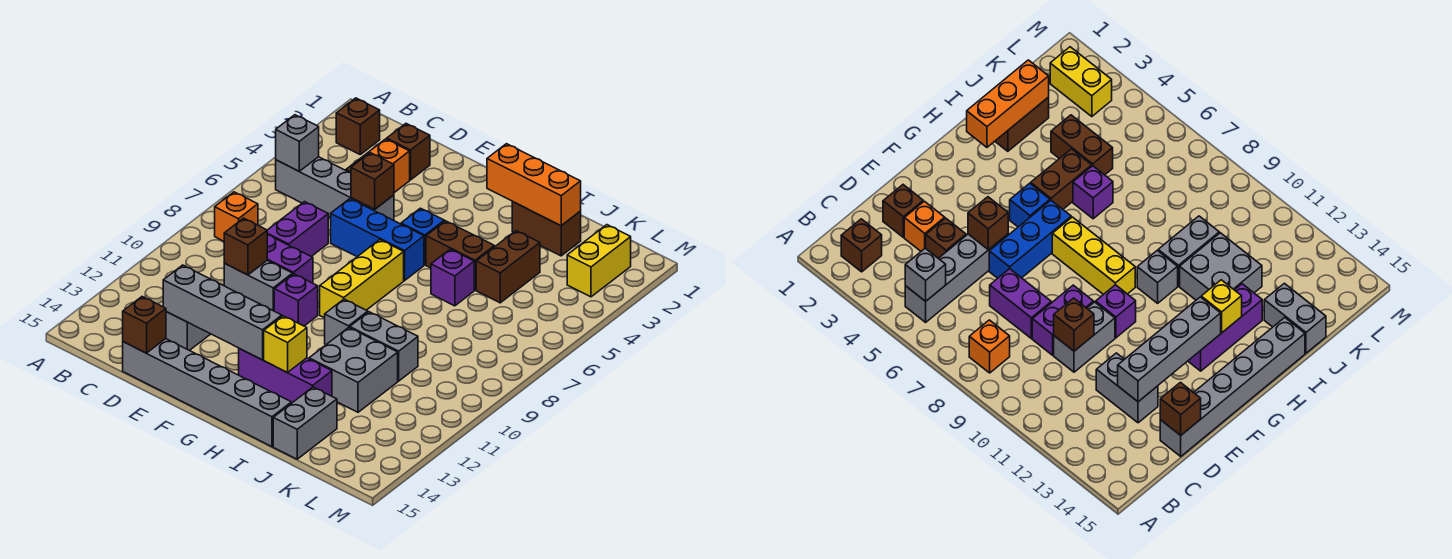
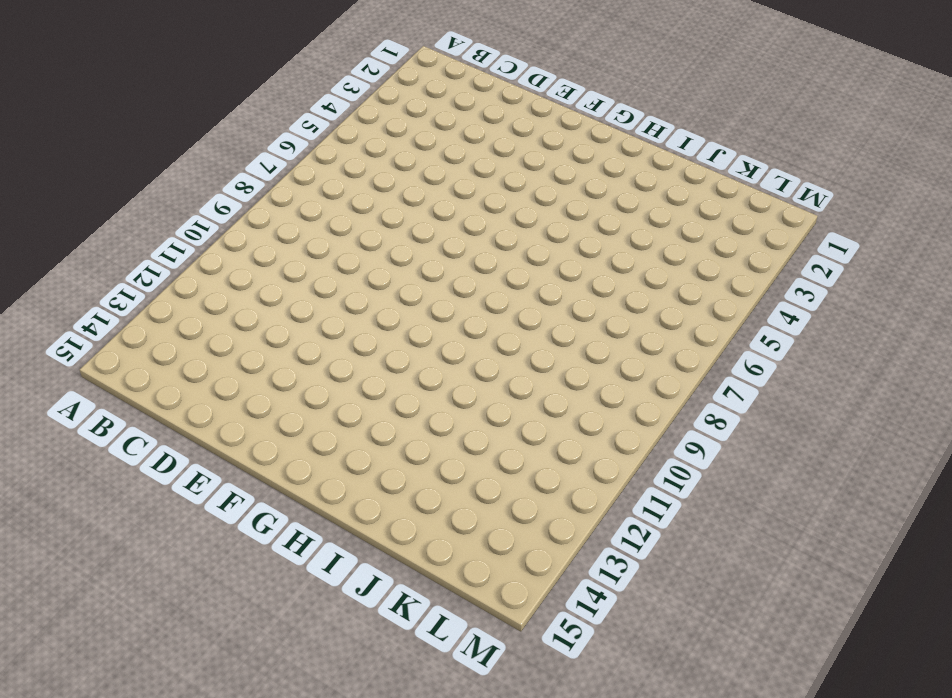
none -> brown brick B2 level 1
none -> grey brick B5:E5 level 1
none -> orange brick B8 level 1
none -> brown brick D2 level 1

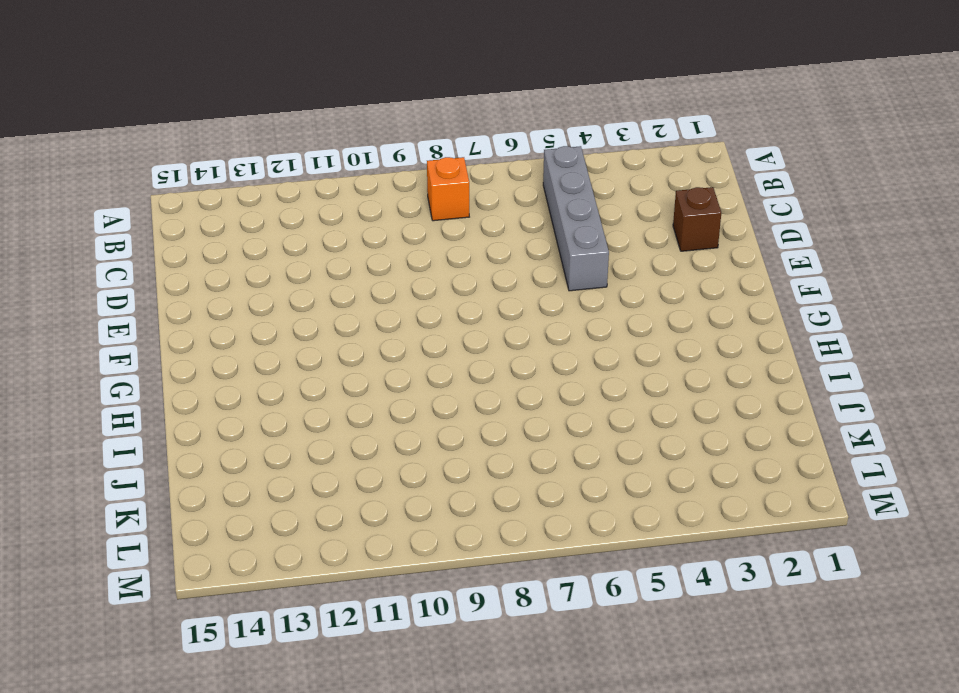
none -> brown brick B2 level 1
none -> orange brick D3 level 1
none -> brown brick D4 level 1
none -> purple brick D7:D8 level 1

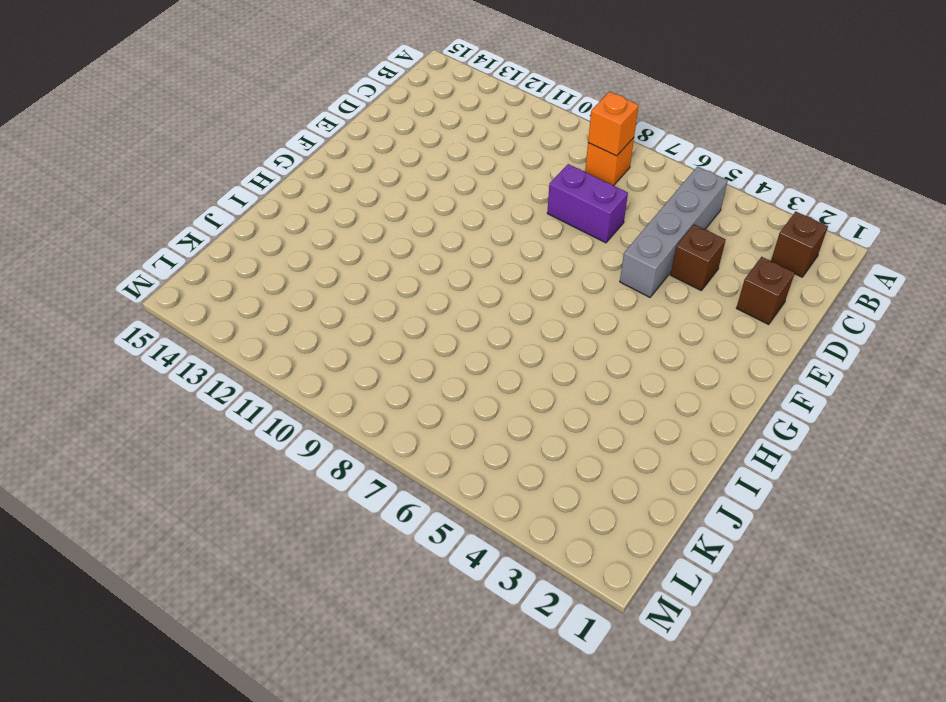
orange brick B8 level 2 -> orange brick D3 level 1
none -> purple brick D9:E9 level 1
none -> grey brick D10:E10 level 1
none -> grey brick D12:D13 level 1
none -> grey brick D15:I15 level 1

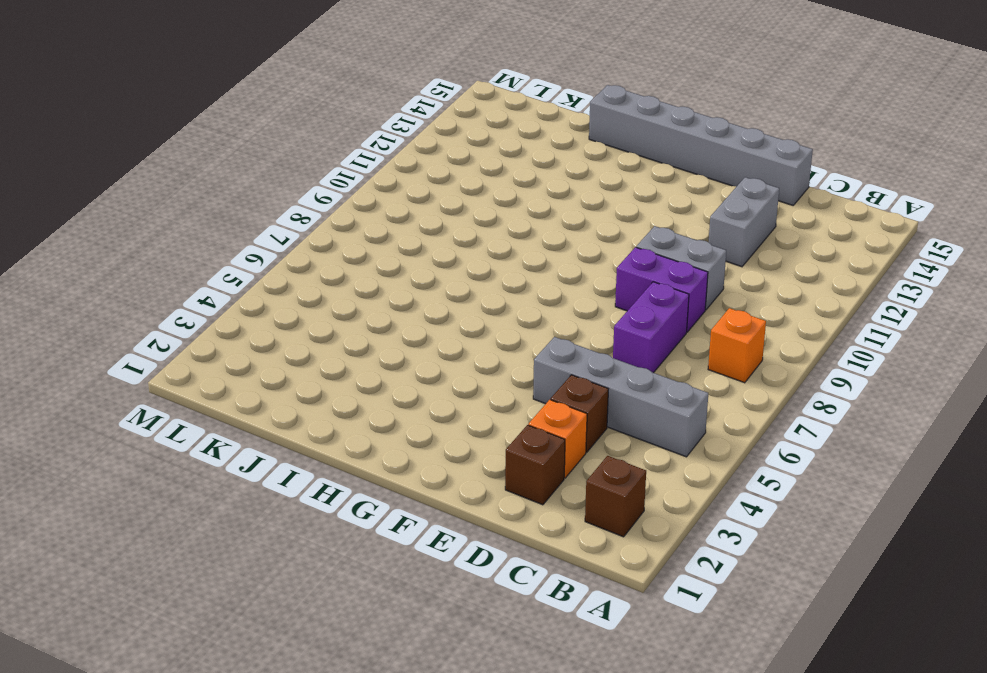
none -> blue brick E6:G6 level 1
none -> purple brick F10 level 1
none -> blue brick G5 level 1
none -> yellow brick G7:G9 level 1

